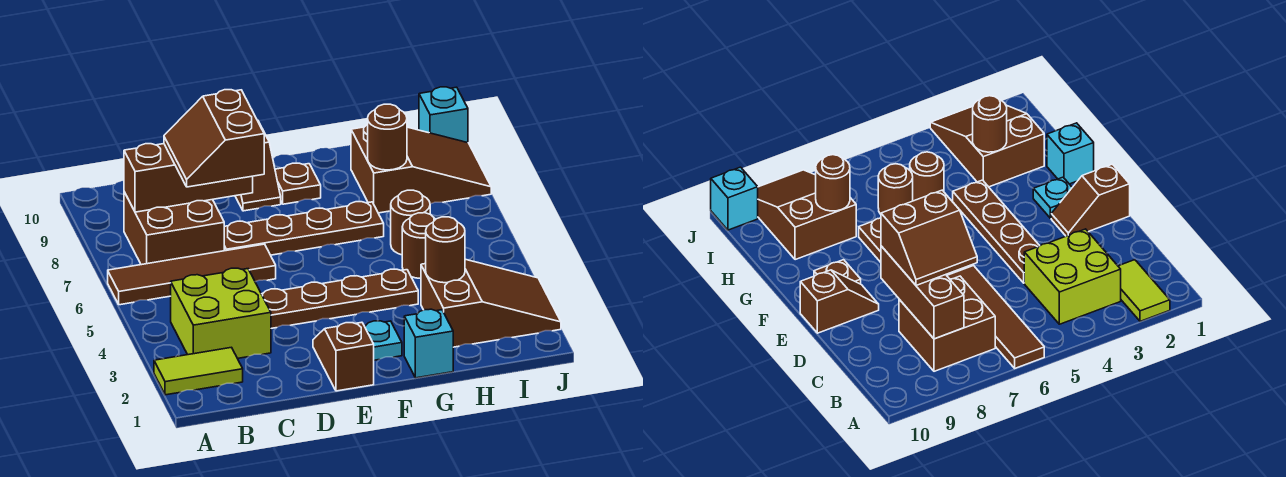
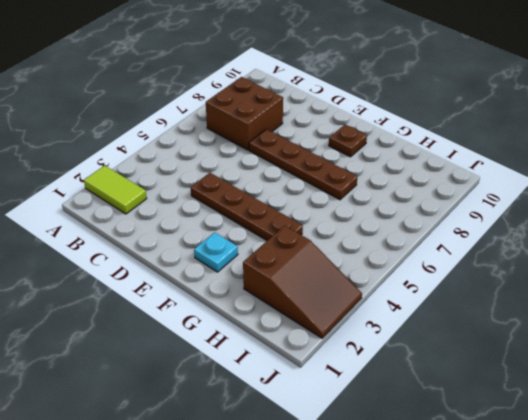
none -> brown tile A6:D6 level 1
none -> lime brick B3:C4 level 1
none -> brown slope E1:E2 level 1 top 1

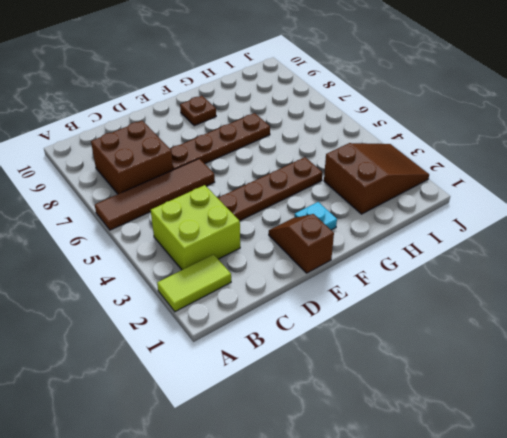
none -> brown slope E9:E10 level 1 top 10
none -> cyan brick G1 level 1
none -> brown round brick H5 level 1

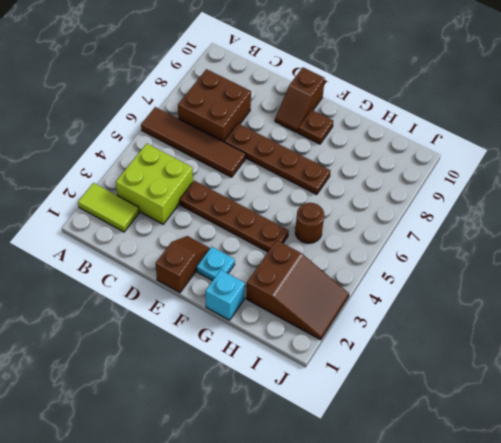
none -> brown round brick H6 level 1
none -> brown slope H8:J9 level 1 top H
none -> cyan brick J10 level 1

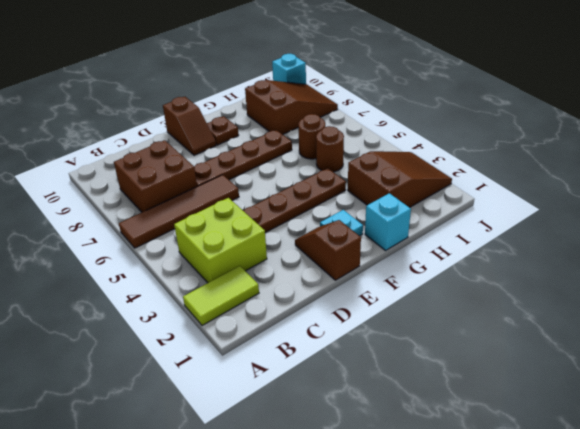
none -> brown brick B8:D8 level 2
none -> brown round brick H3 level 2
none -> brown round brick H8 level 2

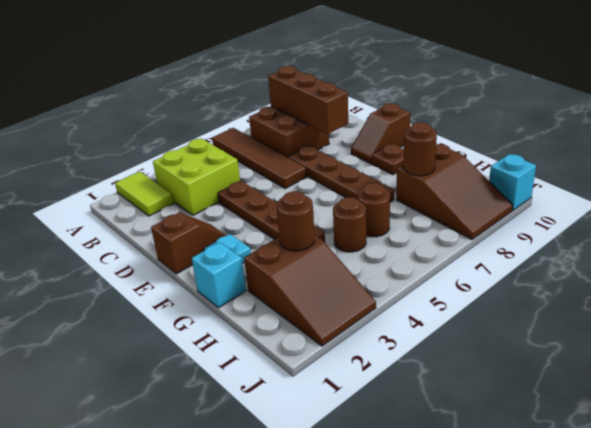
none -> brown slope C7:D8 level 3 top D

